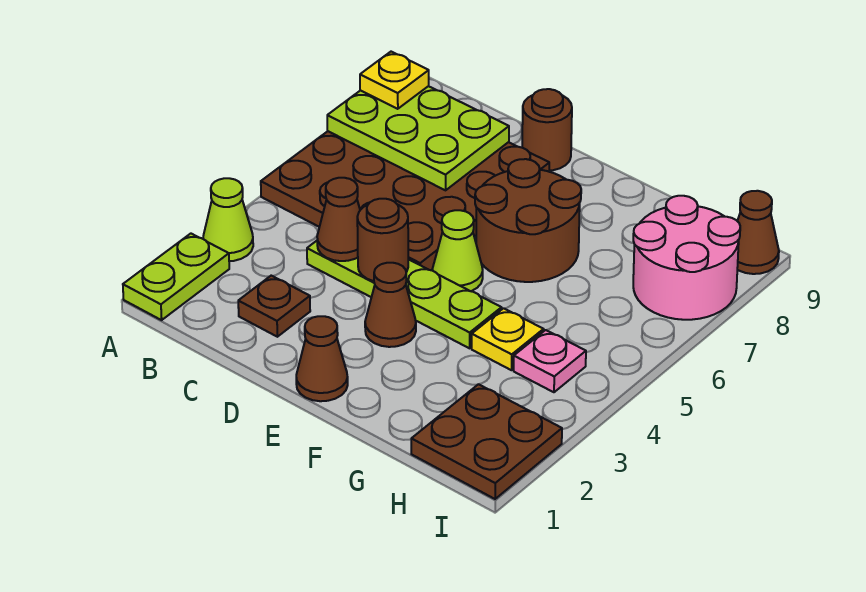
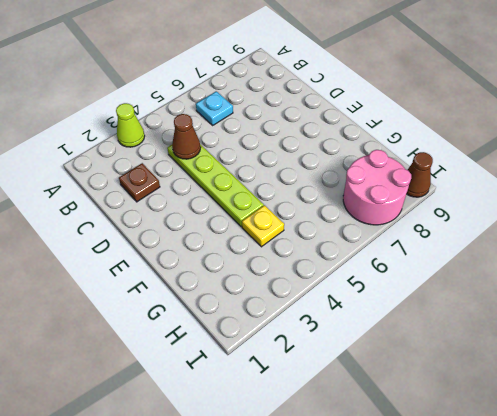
cyan plate B6 level 1 -> brown plate A5:D8 level 1
none -> lime plate A1:A2 level 1
none -> brown round brick D9 level 1
none -> brown cone E1 level 1

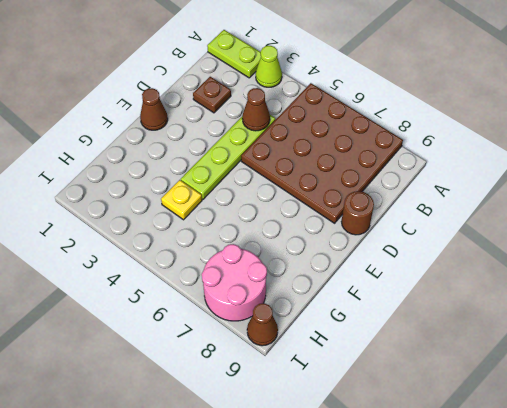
none -> brown cone E3 level 1
none -> lime cone E5 level 1
none -> brown round brick E6:F7 level 1

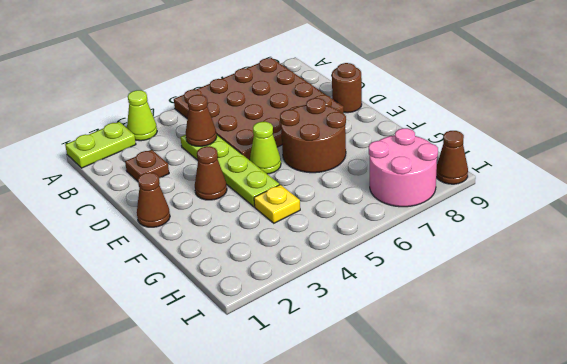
none -> brown plate H1:I2 level 1
none -> pink plate H4 level 1
none -> lime plate A7:C8 level 2

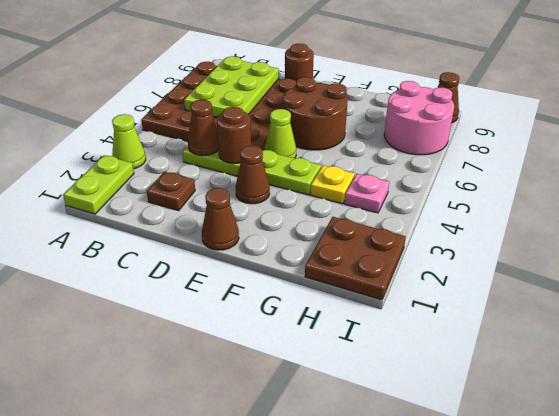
lime plate B6:C8 level 2 -> lime plate A7:C8 level 2
none -> yellow plate A8 level 3

